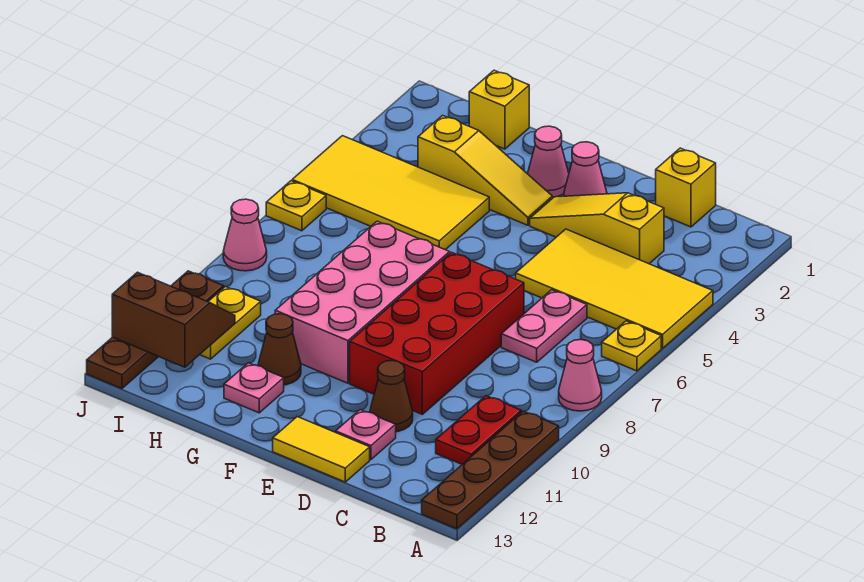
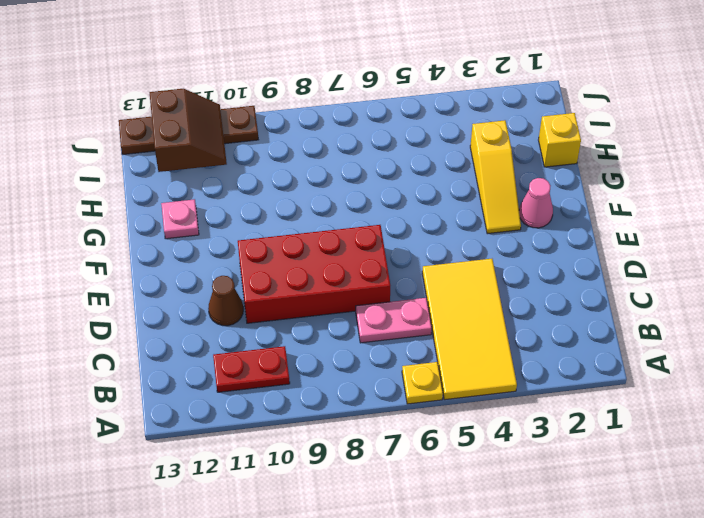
none -> pink cone A8 level 1
none -> brown plate A10:A13 level 1
none -> yellow brick C1 level 1

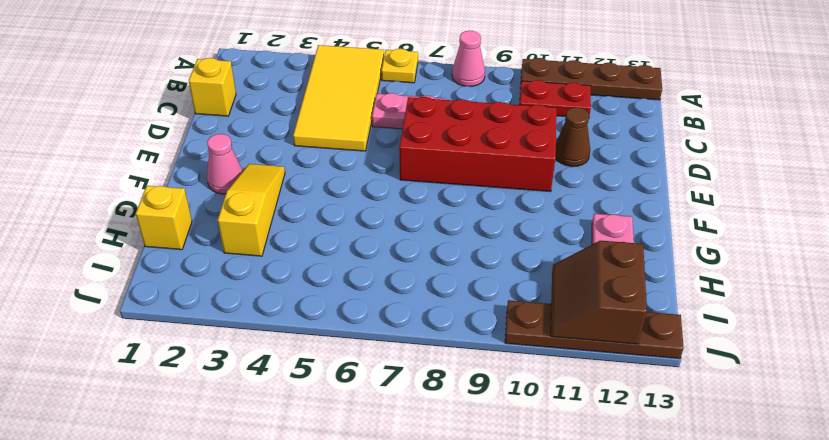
none -> yellow slope C3:E3 level 1 top C
none -> pink plate D12 level 1
none -> yellow tile D13:E13 level 1

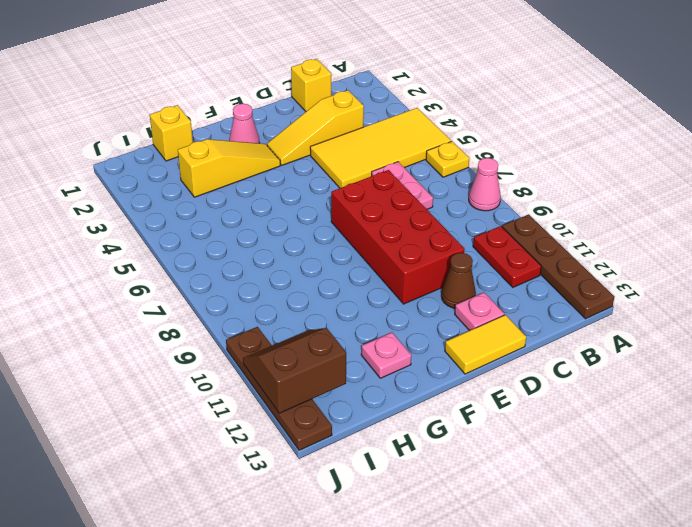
none -> pink cone E2 level 1
none -> pink brick F7:G10 level 1
none -> yellow tile G4:J5 level 1

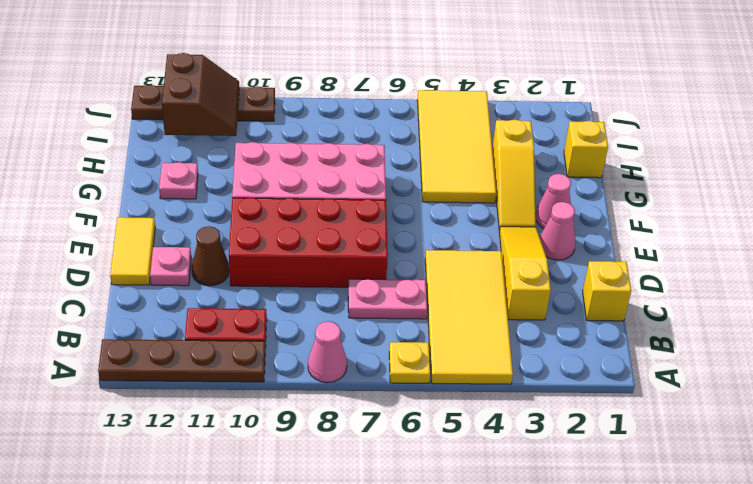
none -> brown cone G11 level 1
none -> yellow plate I10:I11 level 1
none -> yellow plate J6 level 1

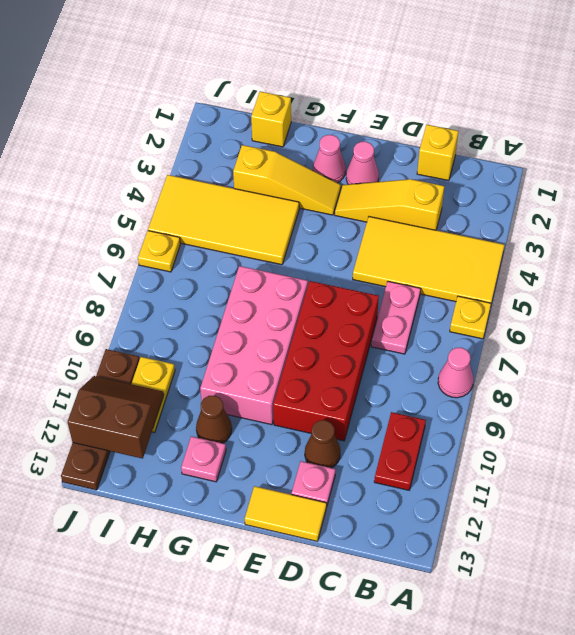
none -> brown plate A10:A13 level 1
none -> pink cone J8 level 1

